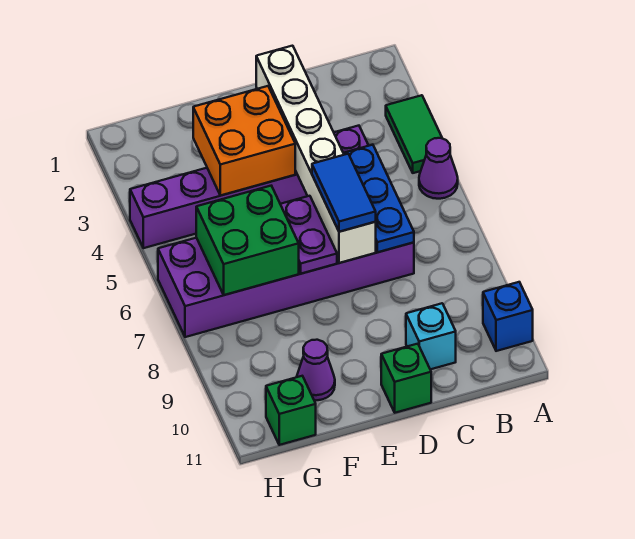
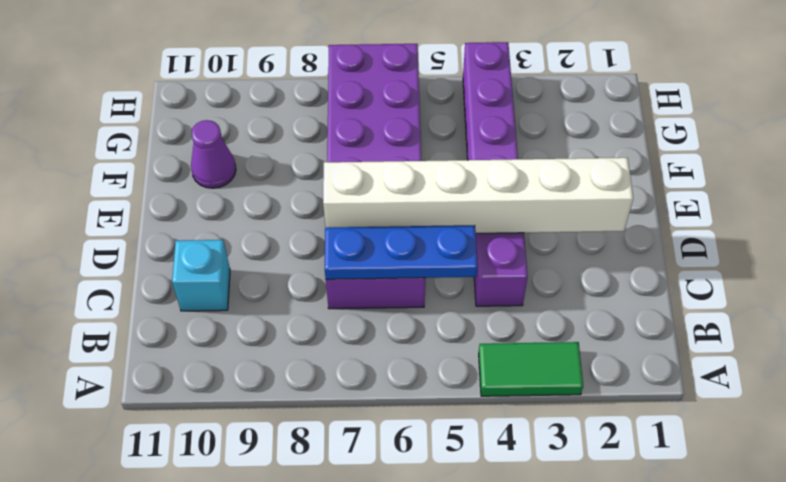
none -> purple cone A5 level 1
none -> blue brick A10 level 1
none -> green brick D11 level 1

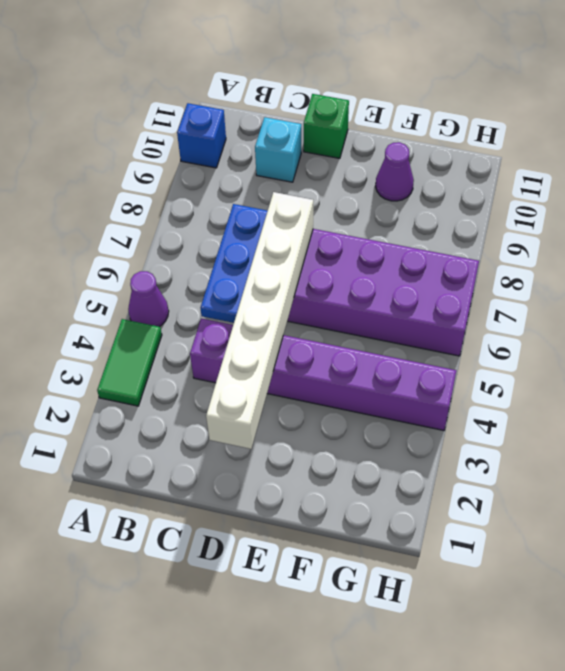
none -> green brick G11 level 1
none -> orange brick E3:F4 level 2
none -> purple plate E6:E7 level 2

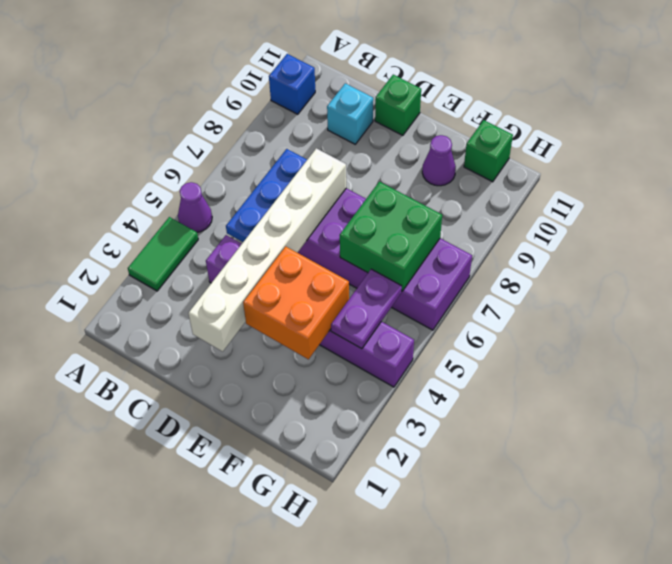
purple plate G4:G5 level 2 -> purple plate E6:E7 level 2
none -> blue tile D6:D7 level 3

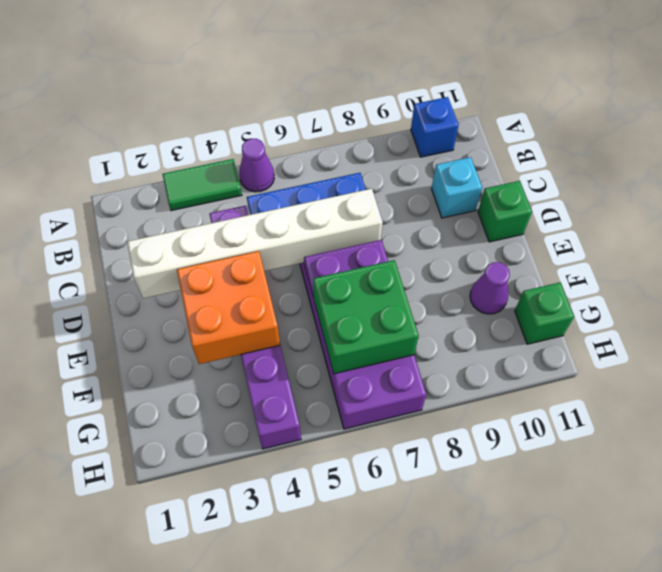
none -> blue tile D6:D7 level 3

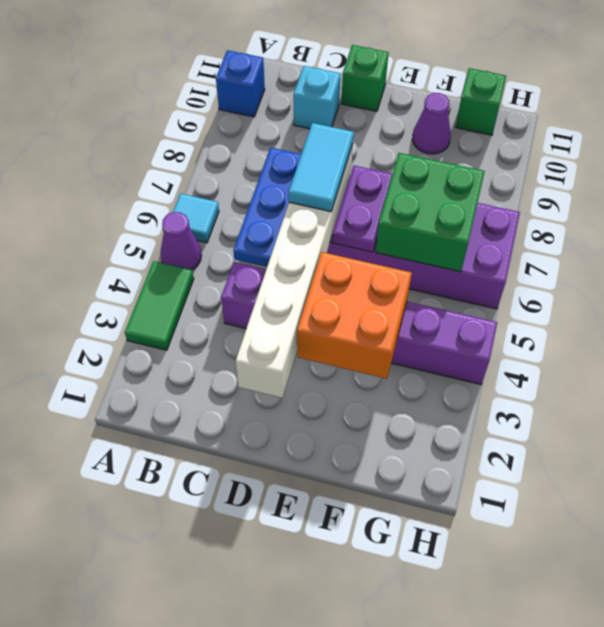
cyan tile A6 level 1 -> none
cyan tile D6:D7 level 3 -> blue tile D6:D7 level 3

